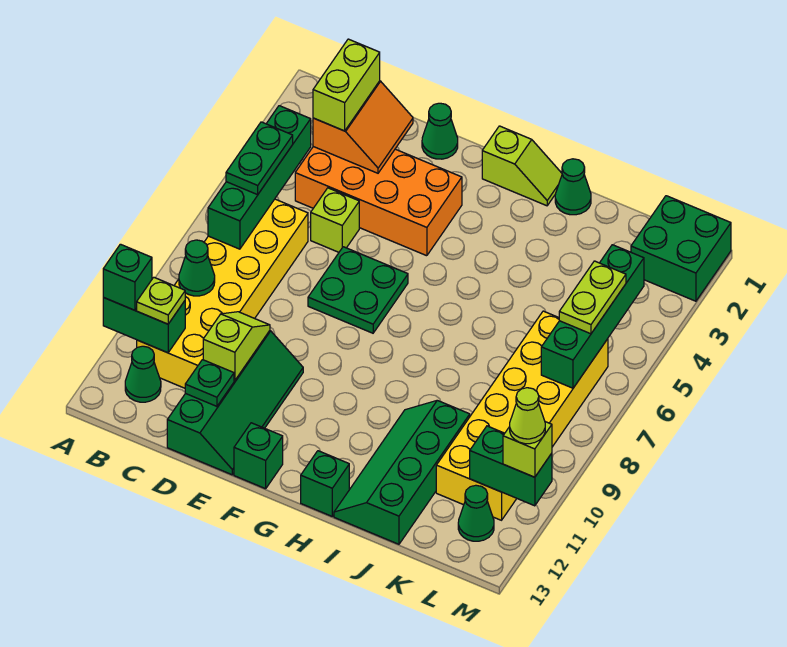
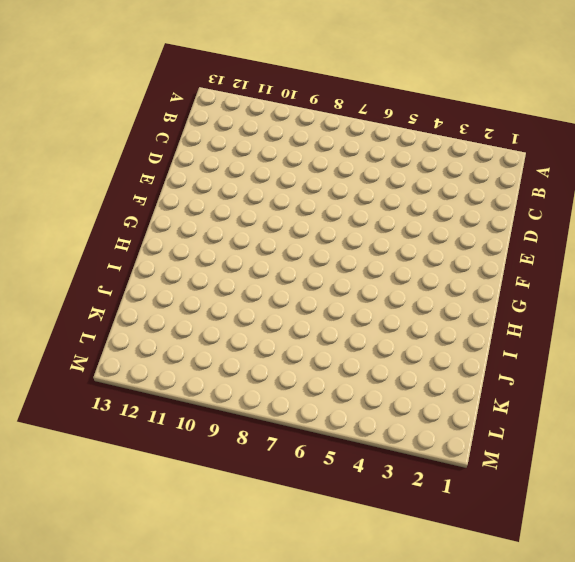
none -> yellow brick B6:C11 level 1
none -> green cone B12 level 1
none -> orange brick C3:F4 level 1
none -> lime brick D5 level 1

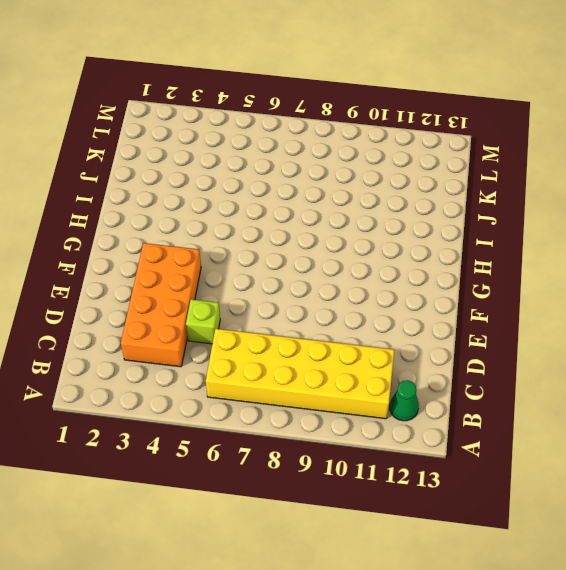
none -> green slope D10:E13 level 1 top D
none -> green cone E1 level 1
none -> green plate E6:F7 level 1
none -> green brick F13 level 1

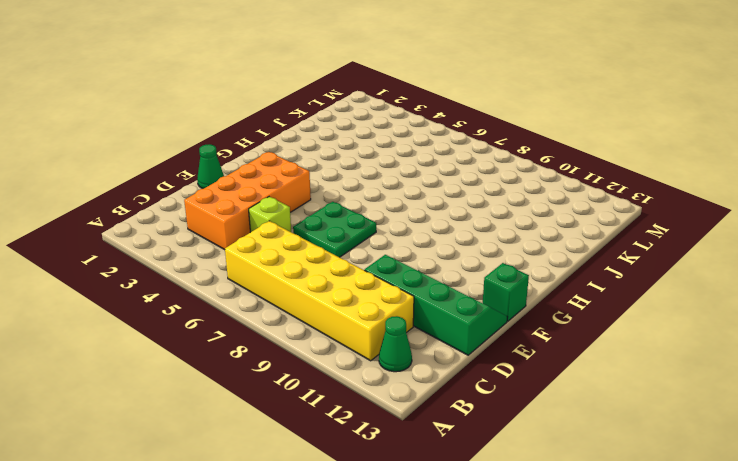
none -> lime slope G1:H1 level 1 top G
none -> green brick H13 level 1
none -> green cone I1 level 1
none -> green slope I10:J13 level 1 top J

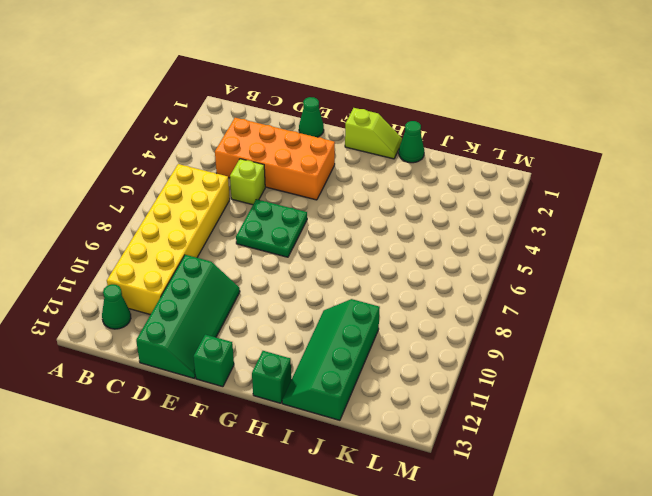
none -> yellow brick K6:L11 level 1
none -> green brick L1:M2 level 1
none -> green cone L12 level 1
none -> green brick A11:B11 level 2

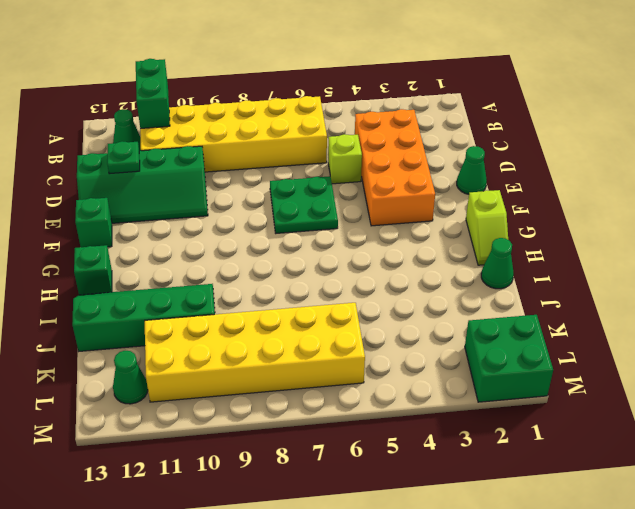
none -> green brick B4:B7 level 2
none -> green cone B9 level 2
none -> orange slope C2:D3 level 2 top C
none -> lime slope D10:D11 level 2 top 11

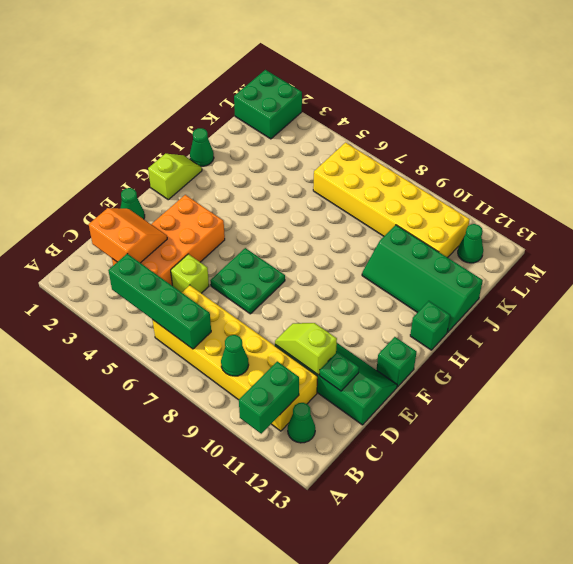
none -> green brick L4:L7 level 2
none -> green brick L11:M11 level 2
none -> green brick A11 level 3
none -> green plate B5:B6 level 3

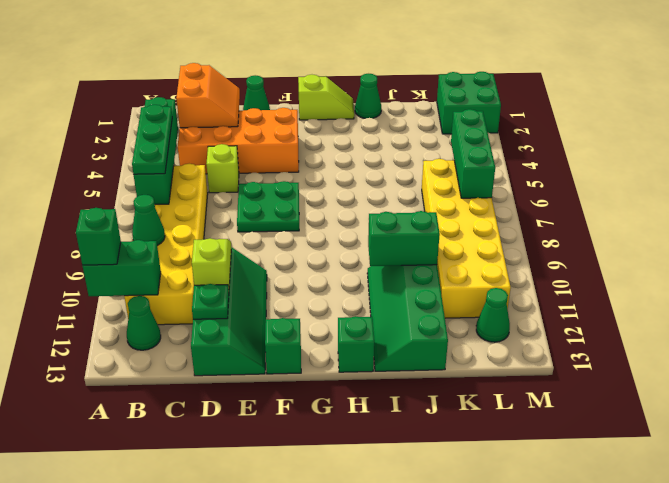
green plate B5:B7 level 3 -> green plate B5:B6 level 3
green brick I10:J10 level 2 -> green brick L11:M11 level 2
green brick L5:L7 level 2 -> green brick L4:L7 level 2
none -> lime plate B11 level 3
none -> lime brick C2:C3 level 3
none -> lime plate L5:L6 level 3
none -> lime brick M11 level 3

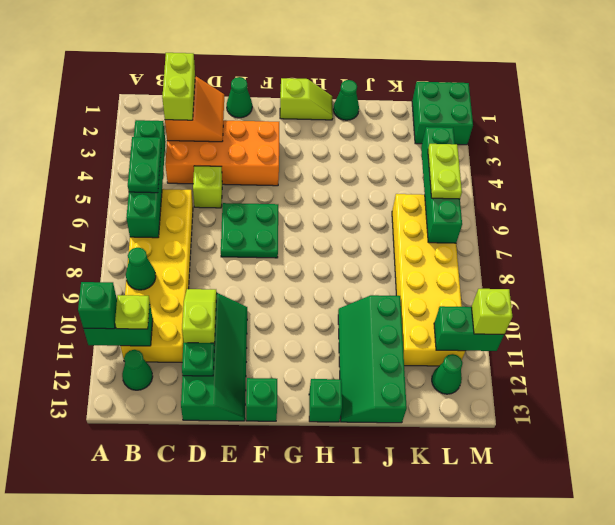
none -> lime cone M11 level 4

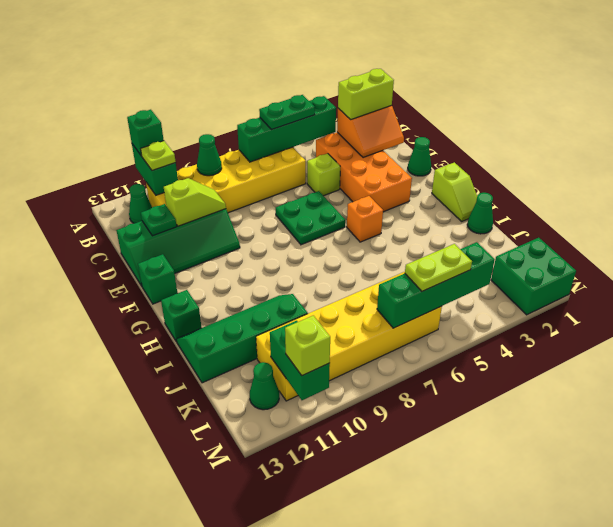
orange brick G5 level 1 -> none
none -> lime cone M11 level 4

